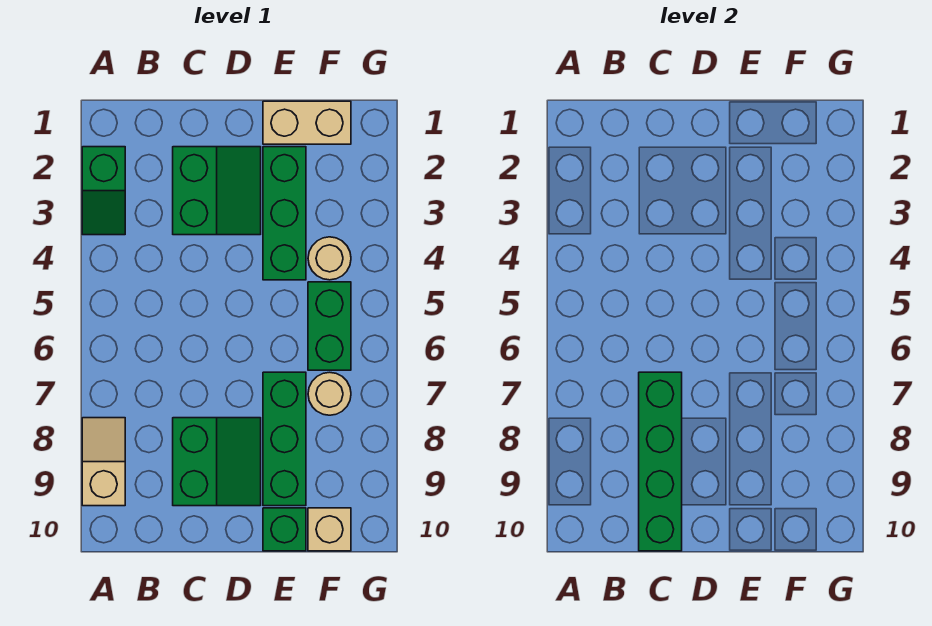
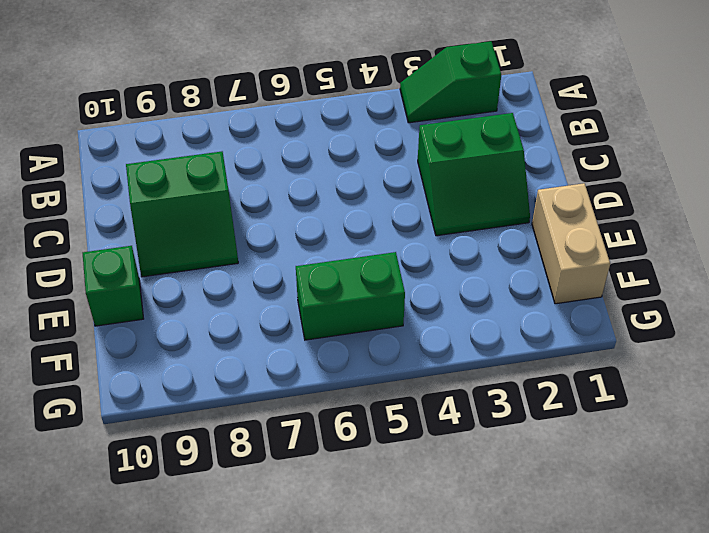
none -> tan slope A8:A9 level 1 top 9
none -> green brick E2:E4 level 1
none -> green brick E7:E9 level 1

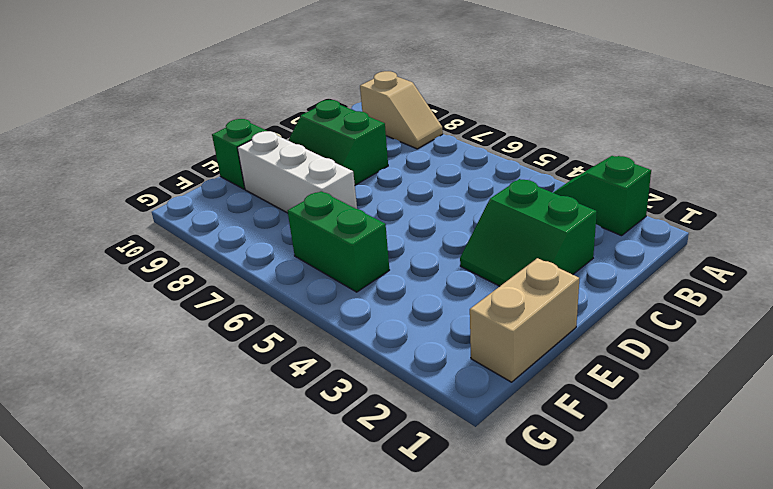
white brick E7:E9 level 1 -> green brick E7:E9 level 1
none -> green brick E2:E4 level 1
none -> tan round brick F4 level 1
none -> tan round brick F7 level 1

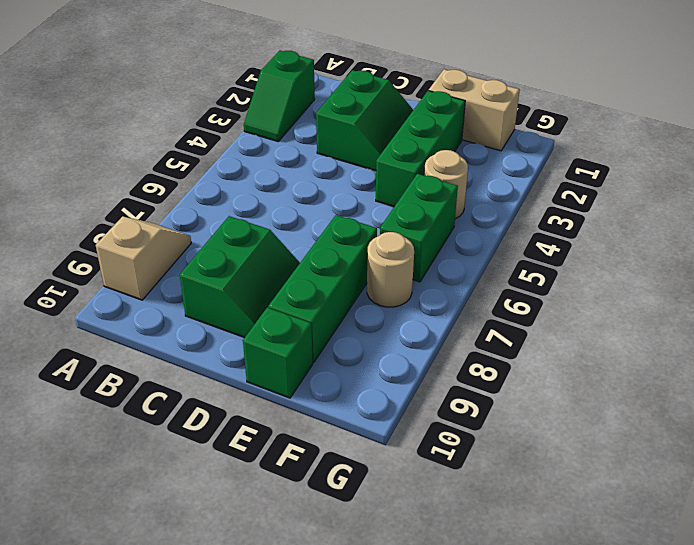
none -> tan brick F10 level 1
none -> green brick C7:C10 level 2

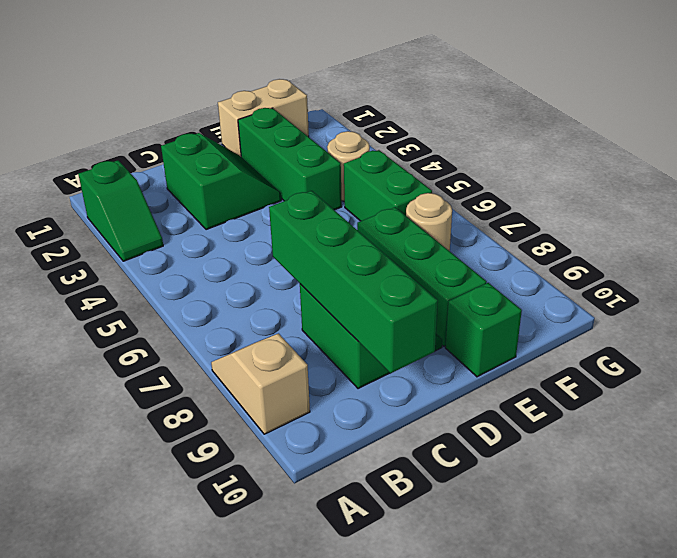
none -> tan brick F10 level 1

